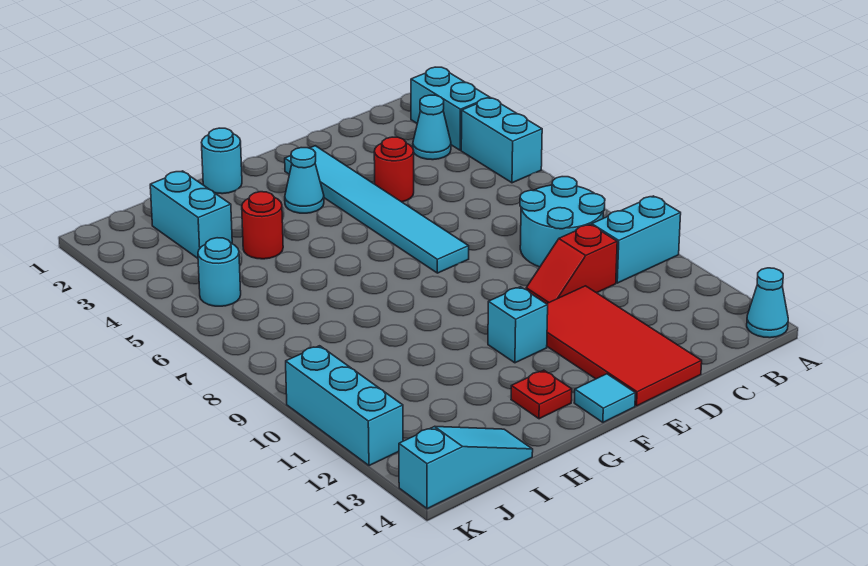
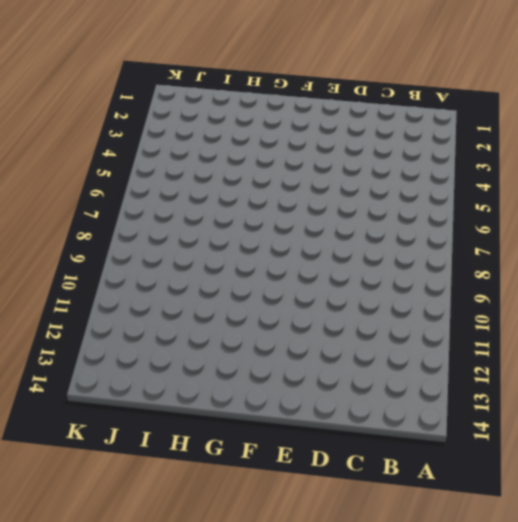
none -> cyan brick A2:A3 level 1
none -> cyan brick A4:A5 level 1
none -> cyan brick A10:B10 level 1

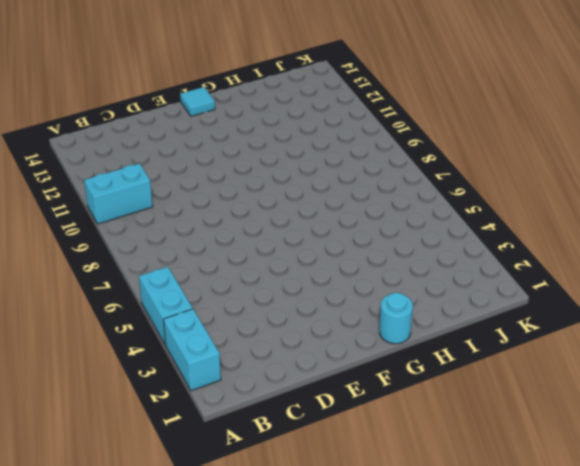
none -> cyan cone A14 level 1
none -> cyan cone B3 level 1
none -> cyan round brick B8:C9 level 1

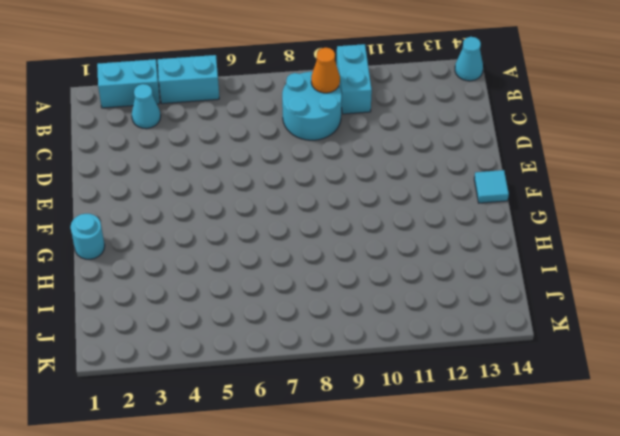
orange cone B9 level 2 -> none
none -> red slope C10:D10 level 1 top C
none -> red round brick D4 level 1
none -> red tile D11:E14 level 1

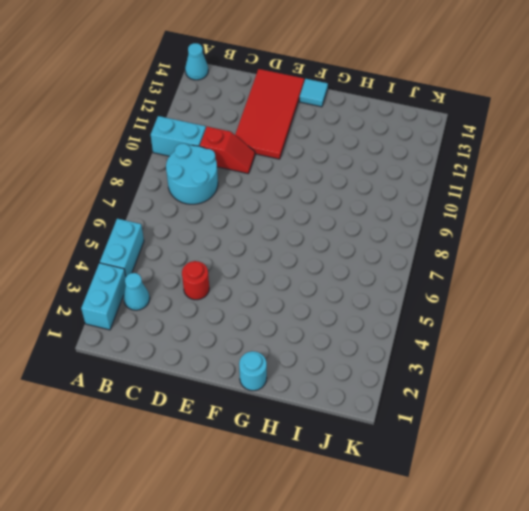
none -> cyan tile E2:E7 level 1
none -> cyan cone F3 level 1
none -> cyan brick F11 level 1

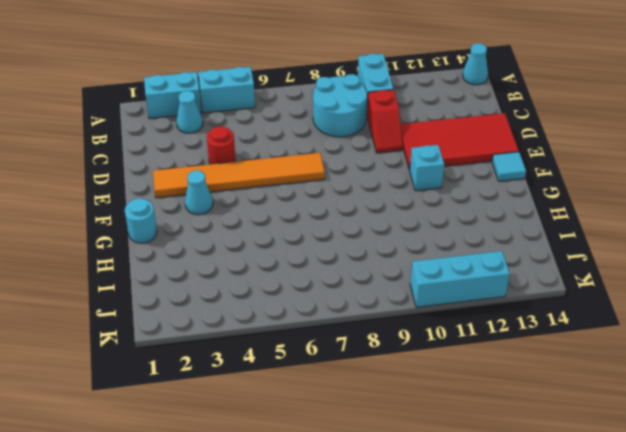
orange tile E2:E7 level 1 -> cyan tile E2:E7 level 1
none -> red plate G13 level 1
none -> red round brick H4 level 1
none -> cyan brick I2:I3 level 1

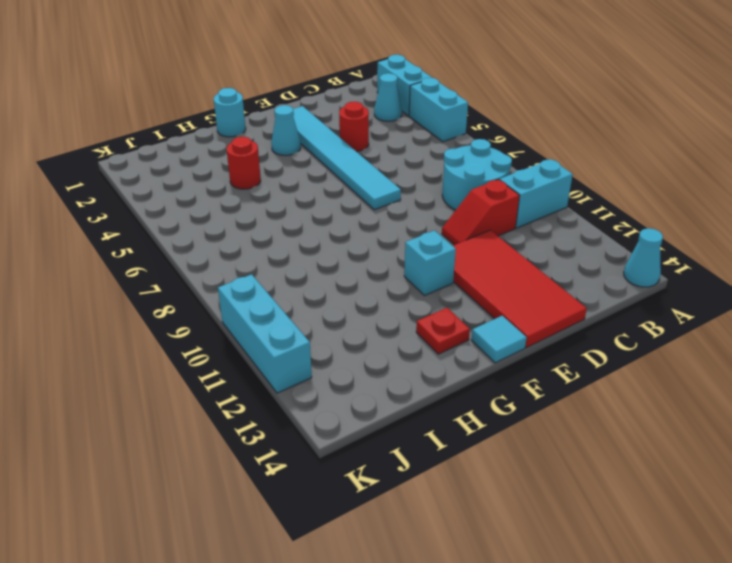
none -> cyan brick I2:I3 level 1
none -> cyan slope I14:K14 level 1 top K
none -> cyan round brick J5 level 1

